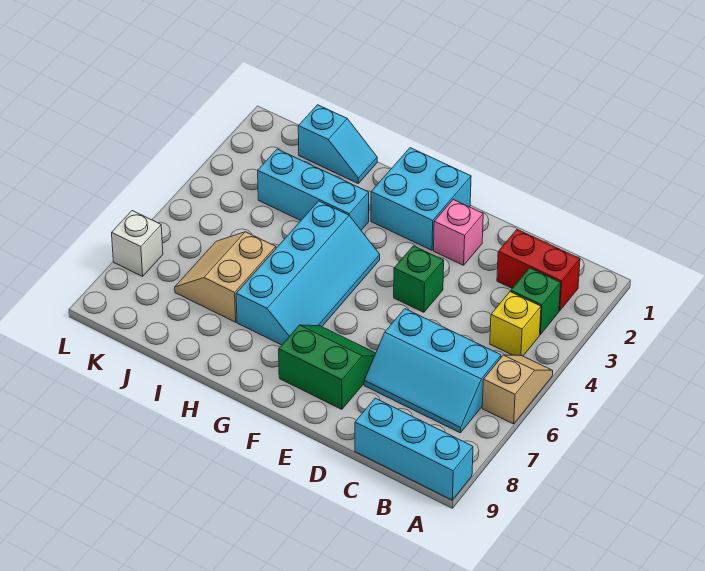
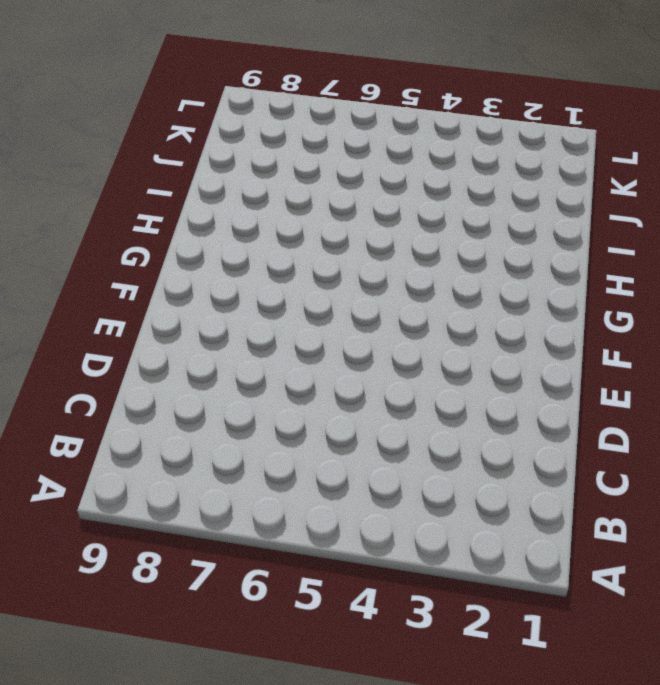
none -> tan slope A5:A6 level 1 top 6
none -> cyan brick A9:C9 level 1
none -> red brick B2:C2 level 1

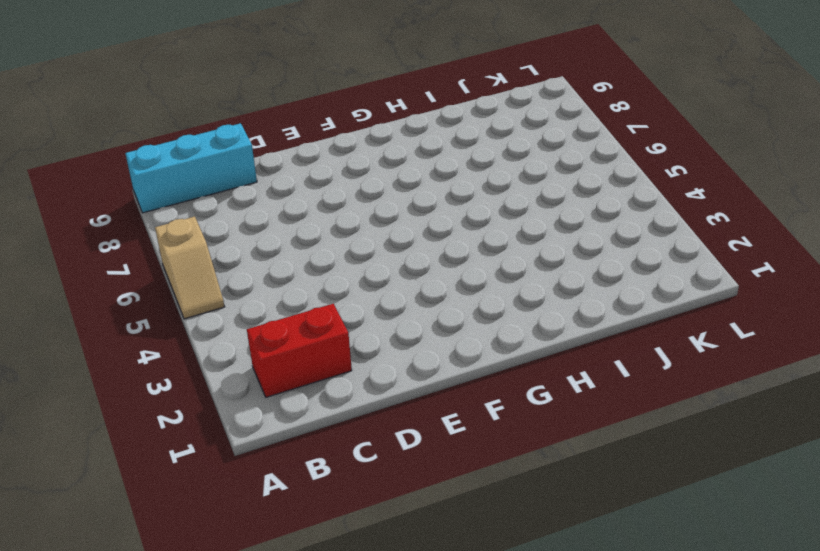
none -> green brick B3 level 1
none -> yellow brick B4 level 1
none -> cyan slope B6:D7 level 1 top 6

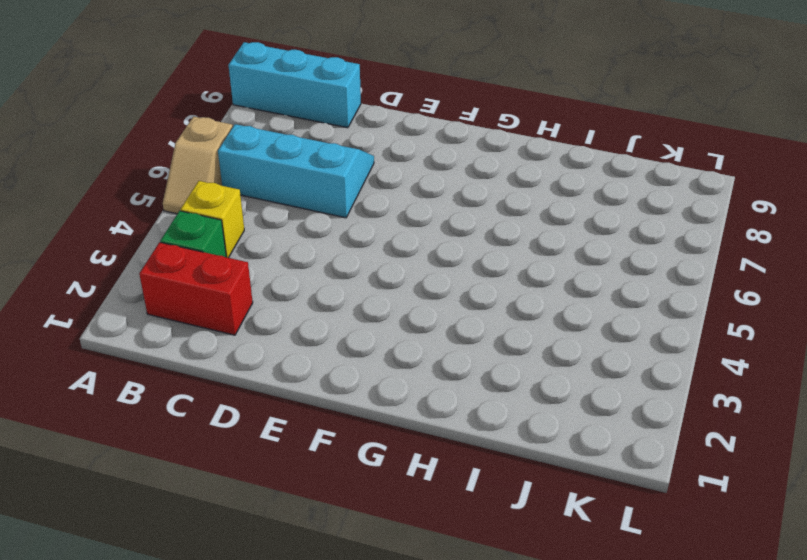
none -> pink brick E2 level 1
none -> green brick E4 level 1
none -> green slope E7:F8 level 1 top 8

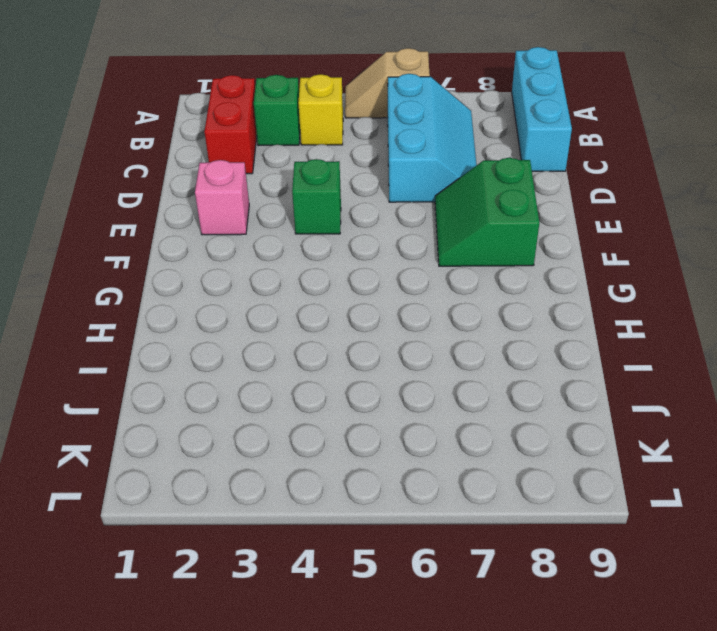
none -> cyan brick F1:G2 level 1
none -> cyan slope G4:H7 level 1 top H
none -> cyan brick H3:J3 level 1

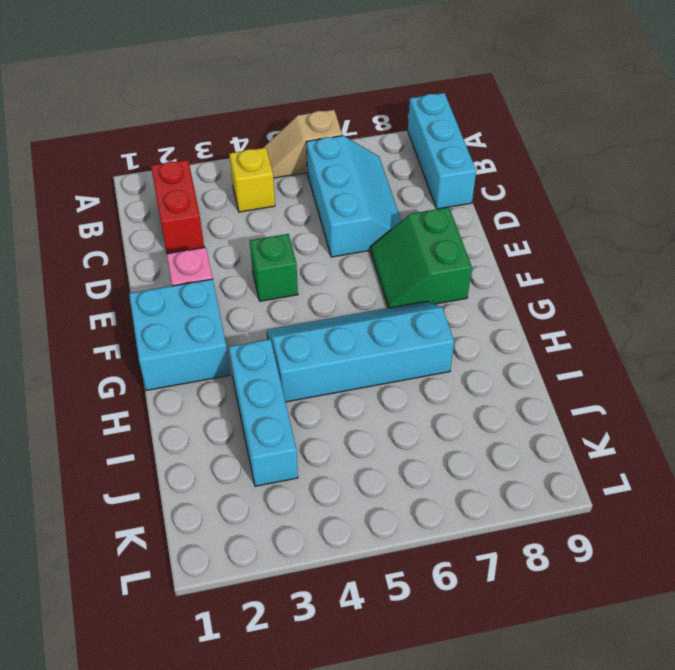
none -> green brick B3 level 1
none -> cyan slope I1:J1 level 1 top J
none -> tan slope I6:J7 level 1 top I

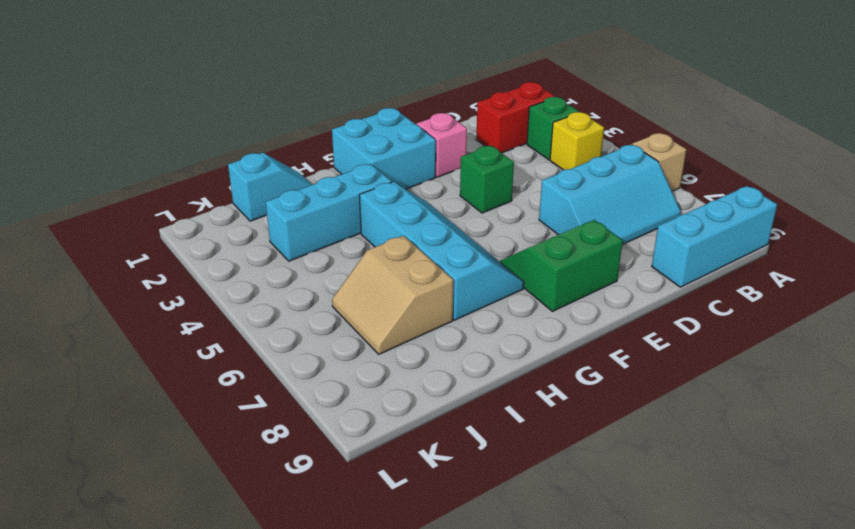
none -> white brick L7 level 1

